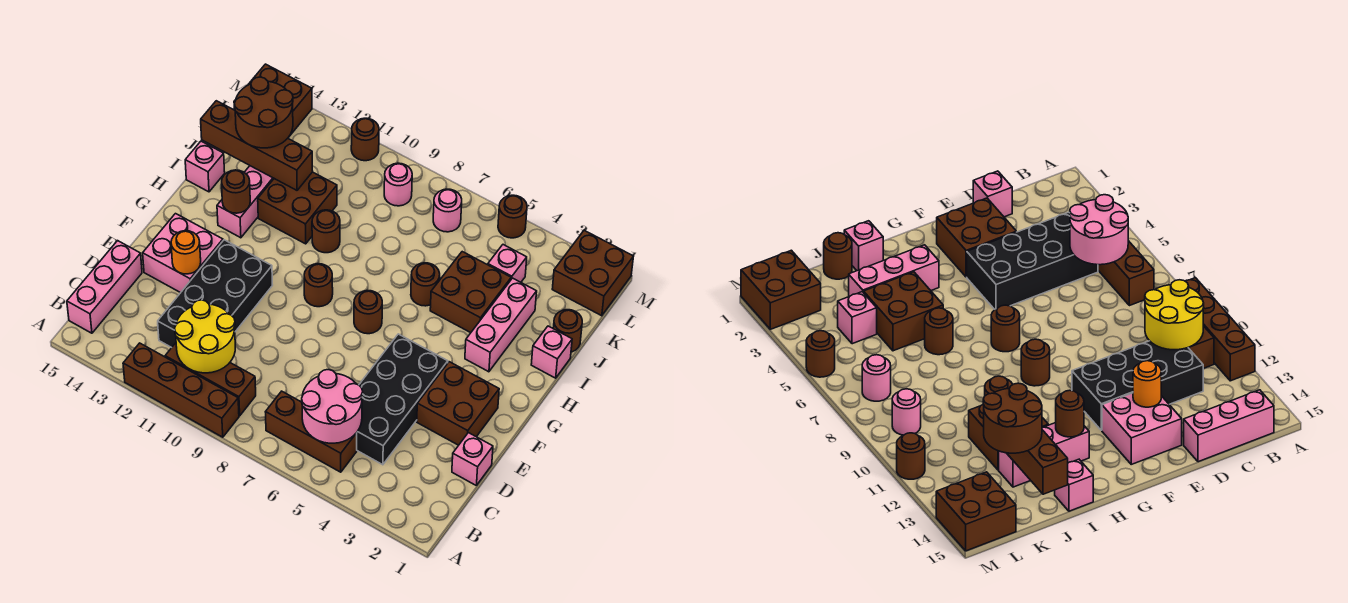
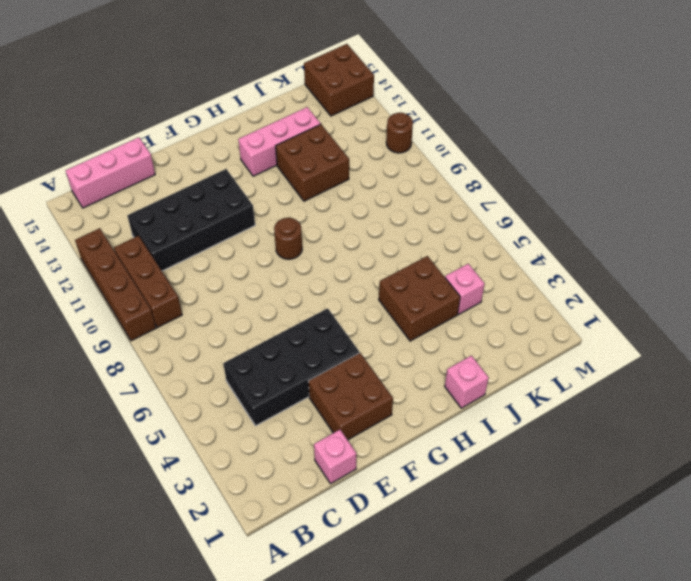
none -> brown brick B5:B7 level 1
none -> pink brick E13:F14 level 1
none -> brown round brick G7 level 1
none -> pink brick H3:J3 level 1

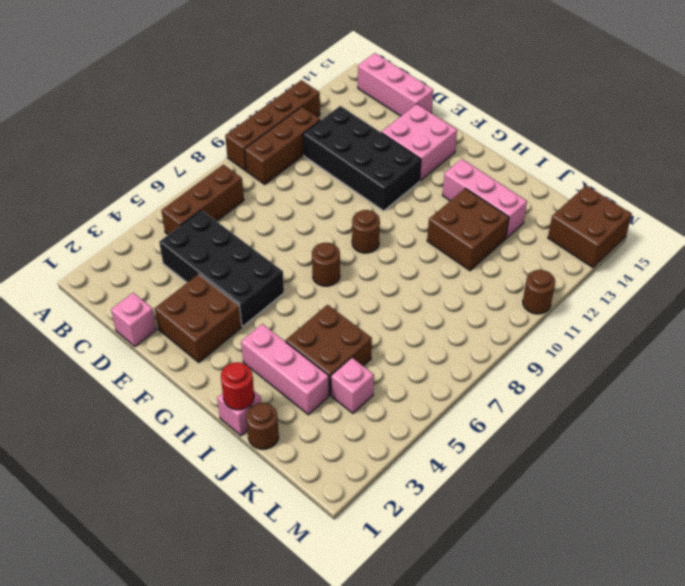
red round brick I1 level 2 -> none
none -> brown round brick I6 level 1
none -> brown round brick I10 level 1
none -> pink brick I15 level 1
none -> brown brick L1:M2 level 1

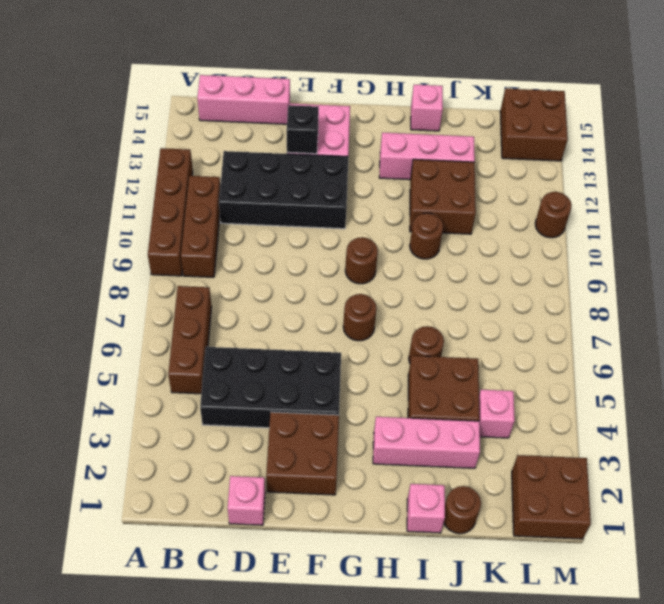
black brick E13 level 2 -> orange round brick E13 level 2
none -> pink round brick L7 level 1
none -> pink round brick L9 level 1
none -> brown round brick M5 level 1
none -> pink round brick B5:C6 level 2

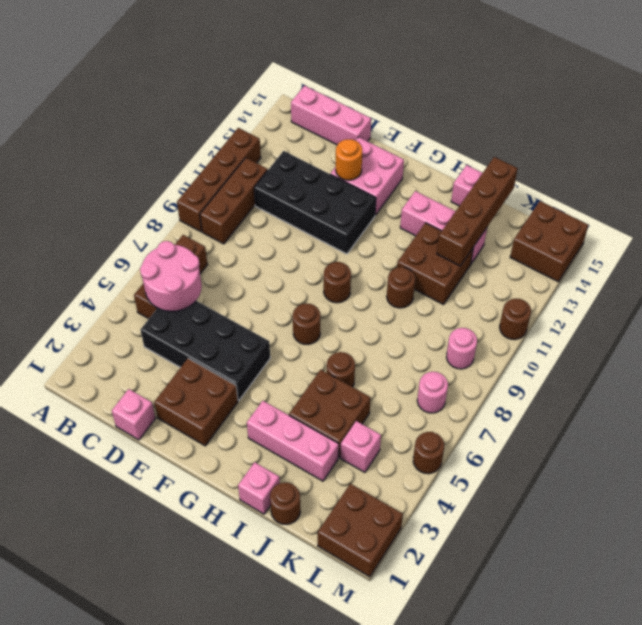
none -> yellow round brick B10:C11 level 2
none -> brown round brick H13 level 2
none -> brown round brick J13:K14 level 3

